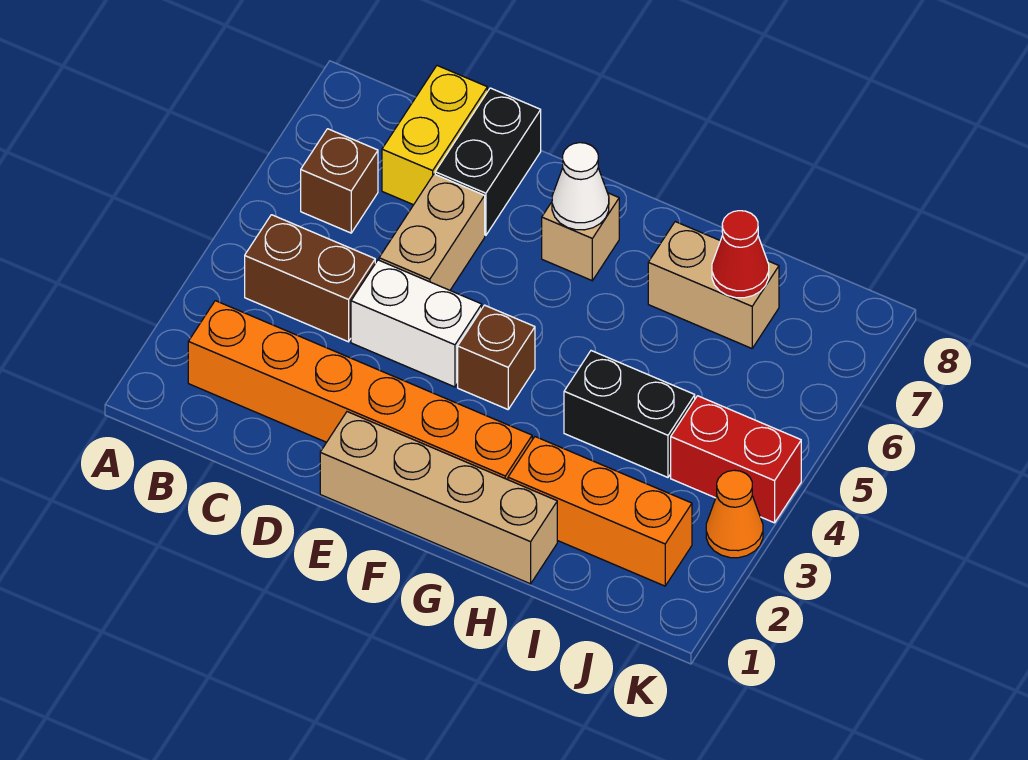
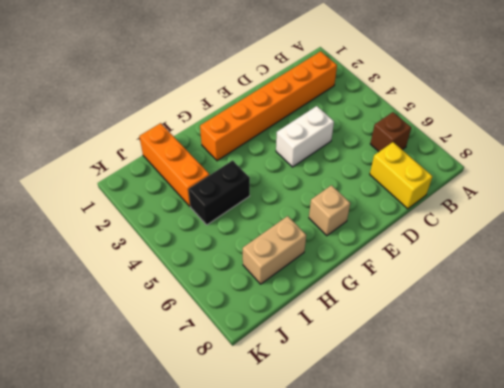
orange brick I1:I3 level 1 -> orange brick H2:J2 level 1
none -> brown brick B4:C4 level 1
none -> tan brick D5:D6 level 1
none -> black brick D7:D8 level 1

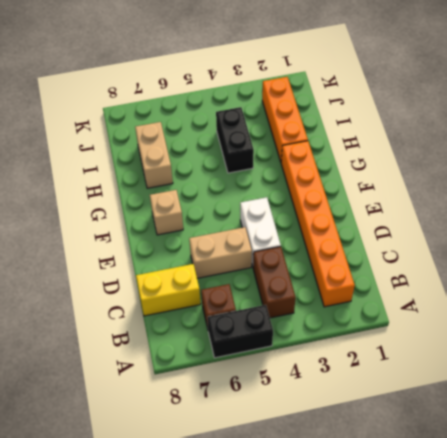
black brick A5:A6 level 1 -> black brick D7:D8 level 1
none -> tan brick E1:H1 level 1
none -> brown brick F4 level 1
none -> red brick J4:K4 level 1

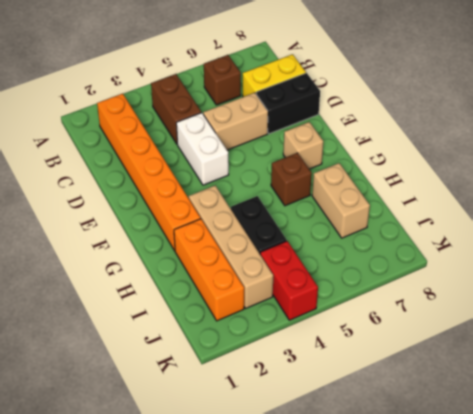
tan brick G3:J3 level 1 -> tan brick E1:H1 level 1
brown brick G6 level 1 -> brown brick F4 level 1
none -> orange cone K3 level 1
none -> white cone F7 level 2
none -> red cone I7 level 2

